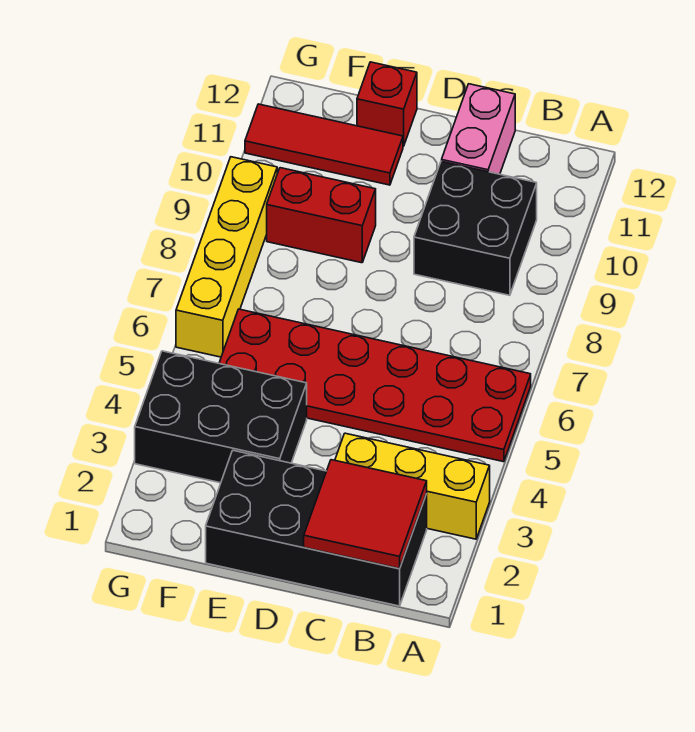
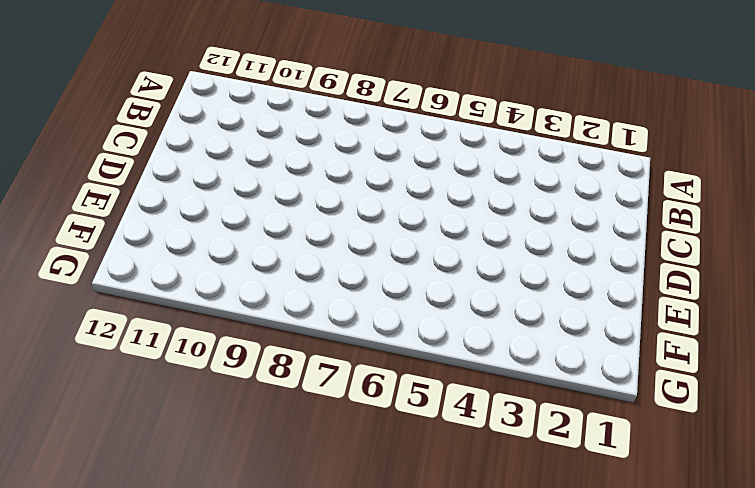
none -> yellow brick A3:C3 level 1
none -> red plate A5:F6 level 1

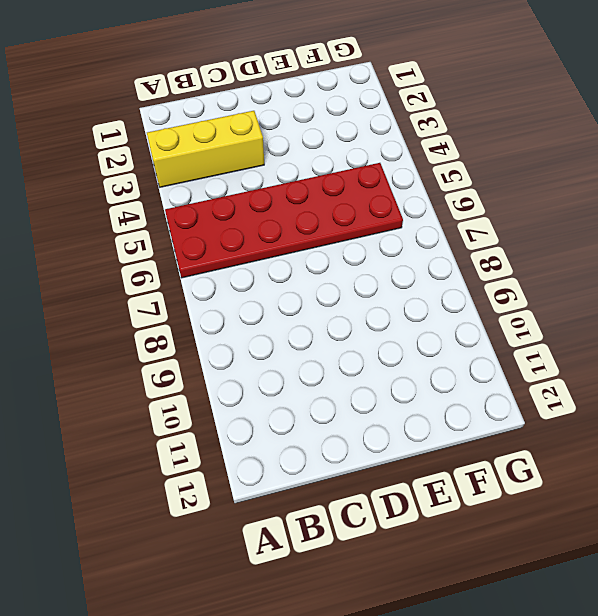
none -> black brick B1:E2 level 1
none -> black brick B9:C10 level 1

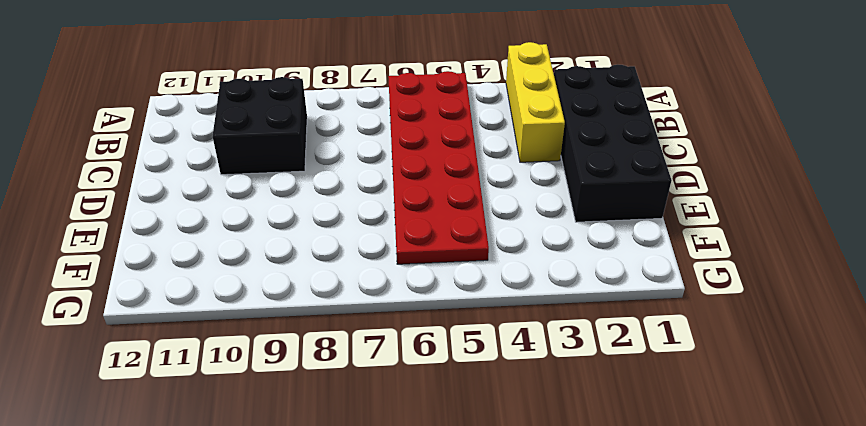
none -> pink brick C11:C12 level 1
none -> black brick E3:G4 level 1

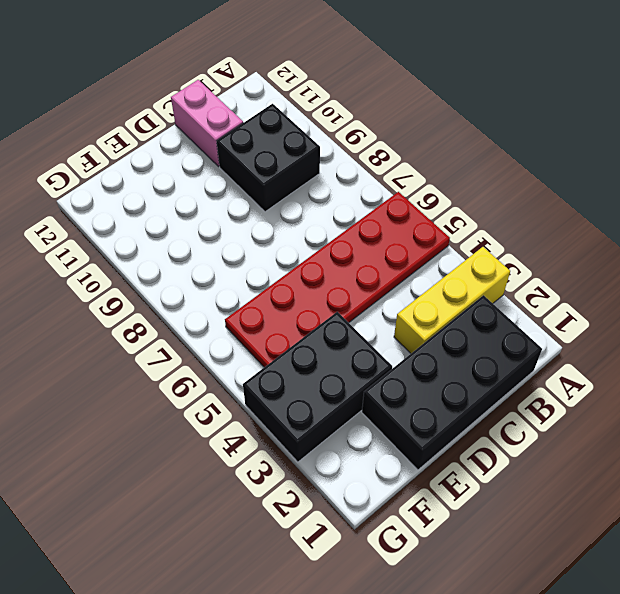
none -> red brick E9:F9 level 1
none -> red tile E11:G11 level 1

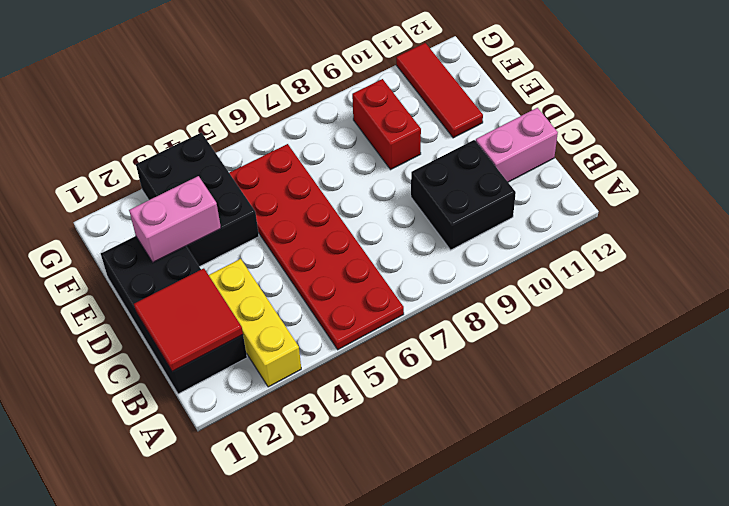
pink brick E2:E3 level 2 -> none
none -> red brick E12 level 1
none -> yellow brick G6:G9 level 1

